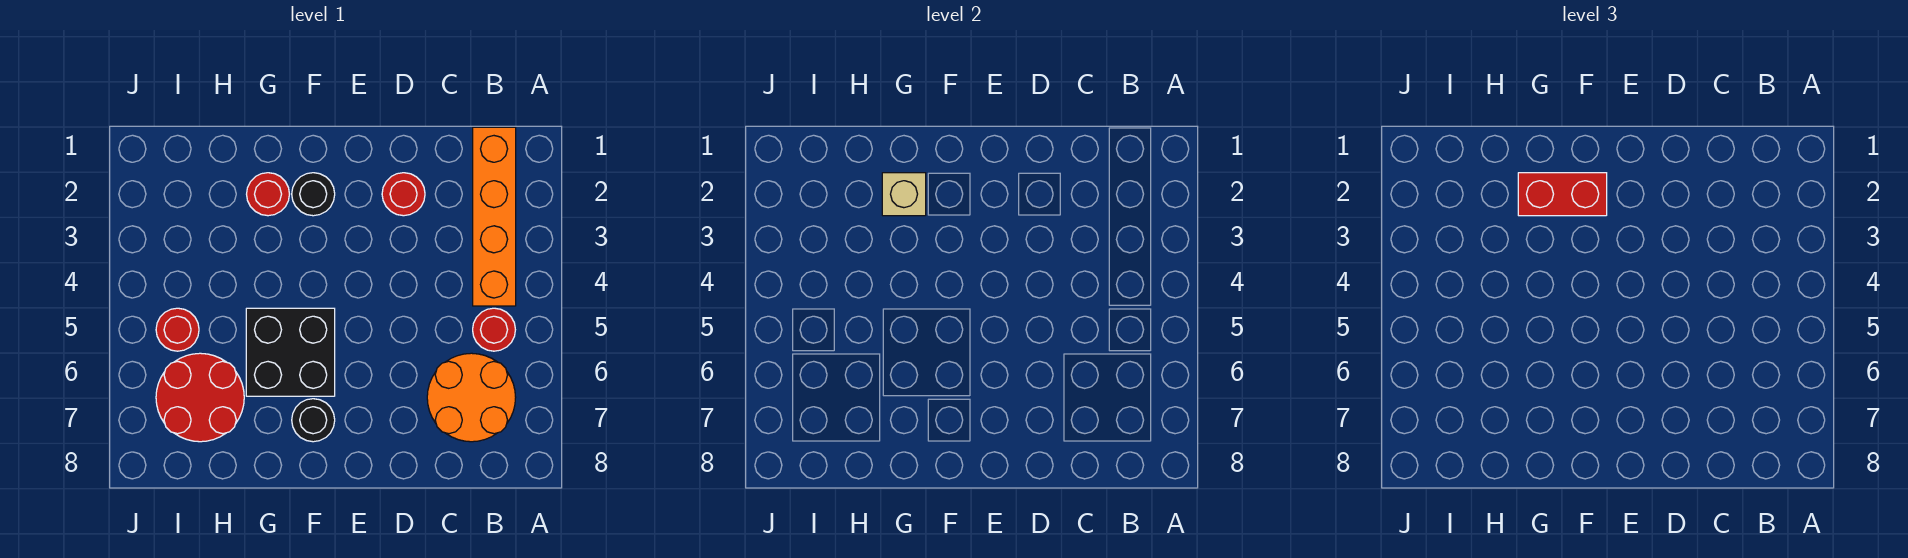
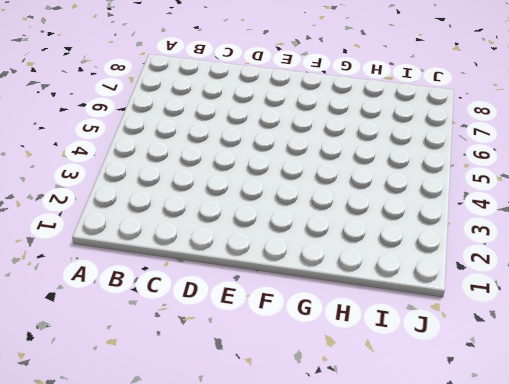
none -> orange brick B1:B4 level 1
none -> red round brick B5 level 1
none -> orange round brick B6:C7 level 1

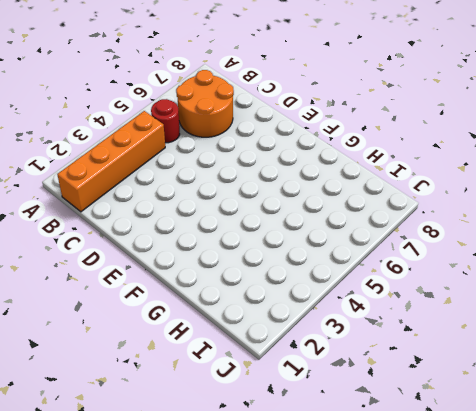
none -> red round brick D2 level 1
none -> black round brick F2 level 1
none -> black brick F5:G6 level 1

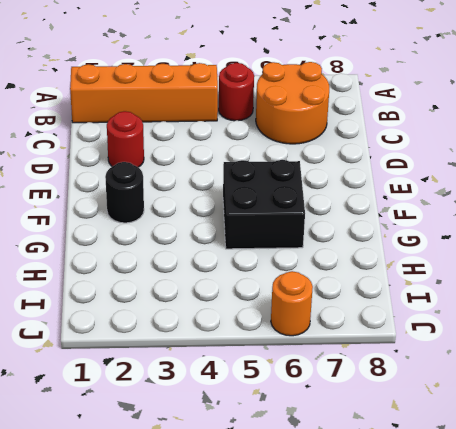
orange round brick J6 level 1 -> none
none -> black round brick F7 level 1
none -> red round brick G2 level 1
none -> red round brick H6:I7 level 1

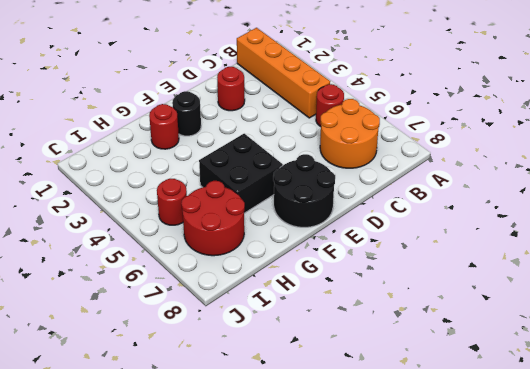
black round brick E7:F8 level 1 -> black round brick F7 level 1
none -> tan brick G2 level 2
none -> red brick F2:G2 level 3

